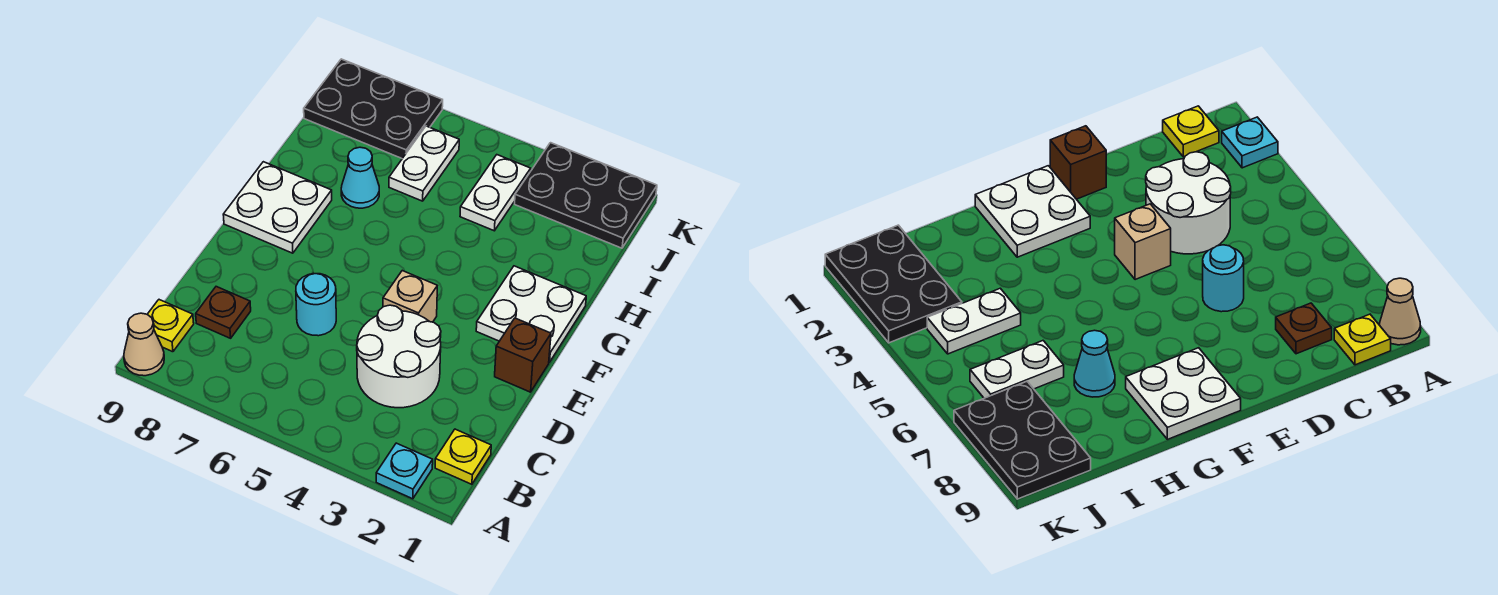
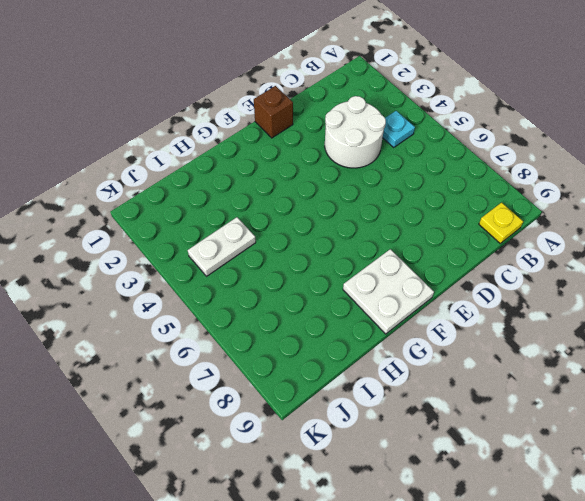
cyan plate B4 level 1 -> cyan plate A2 level 1
none -> tan cone A9 level 1
none -> yellow plate B1 level 1
none -> brown plate C8 level 1

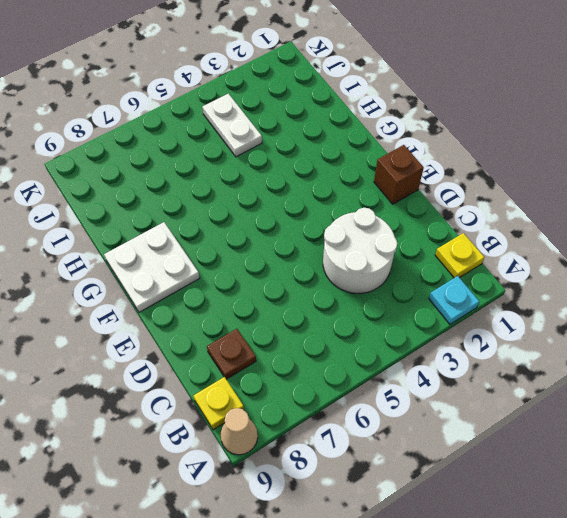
none -> cyan round brick D6 level 1
none -> tan brick E4 level 1
none -> white plate F1:G2 level 1

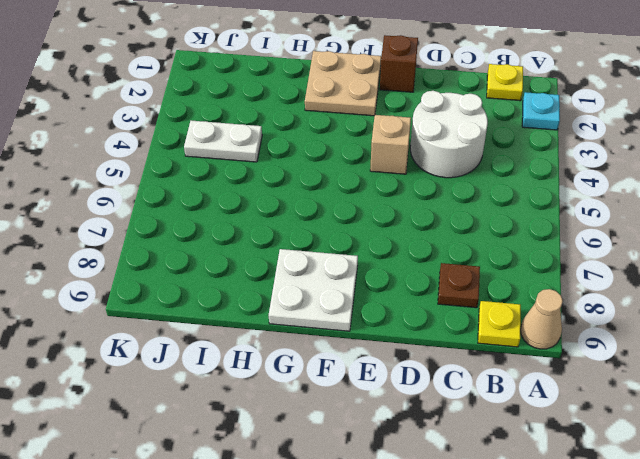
tan plate F1:G2 level 1 -> white plate F1:G2 level 1
none -> cyan round brick D6 level 1
none -> cyan cone H7 level 1
none -> white plate I6:J6 level 1

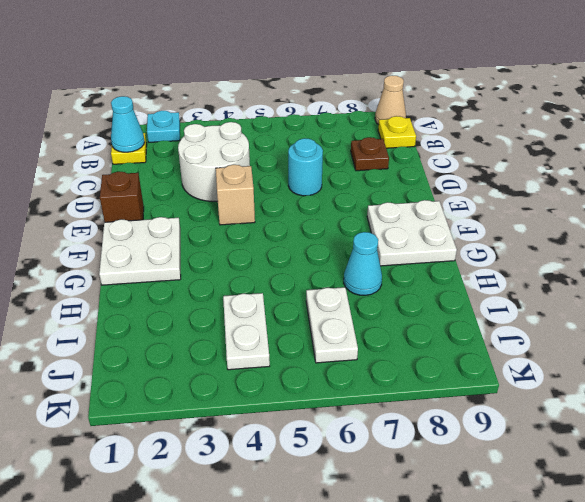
cyan cone B1 level 2 -> none
none -> black plate J1:K3 level 1
none -> black plate J7:K9 level 1

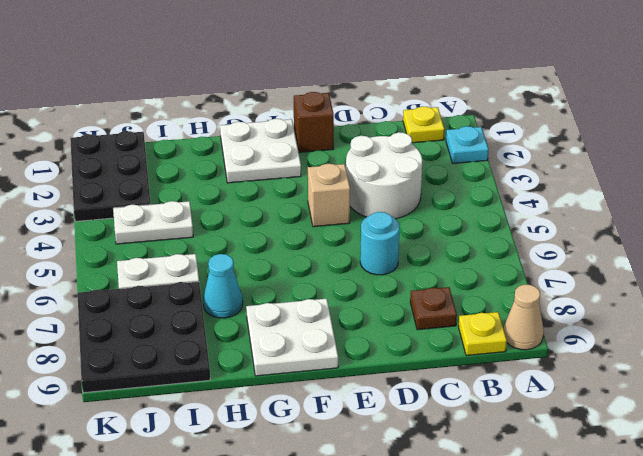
black plate I7:K9 level 1 -> black plate J7:K9 level 1

